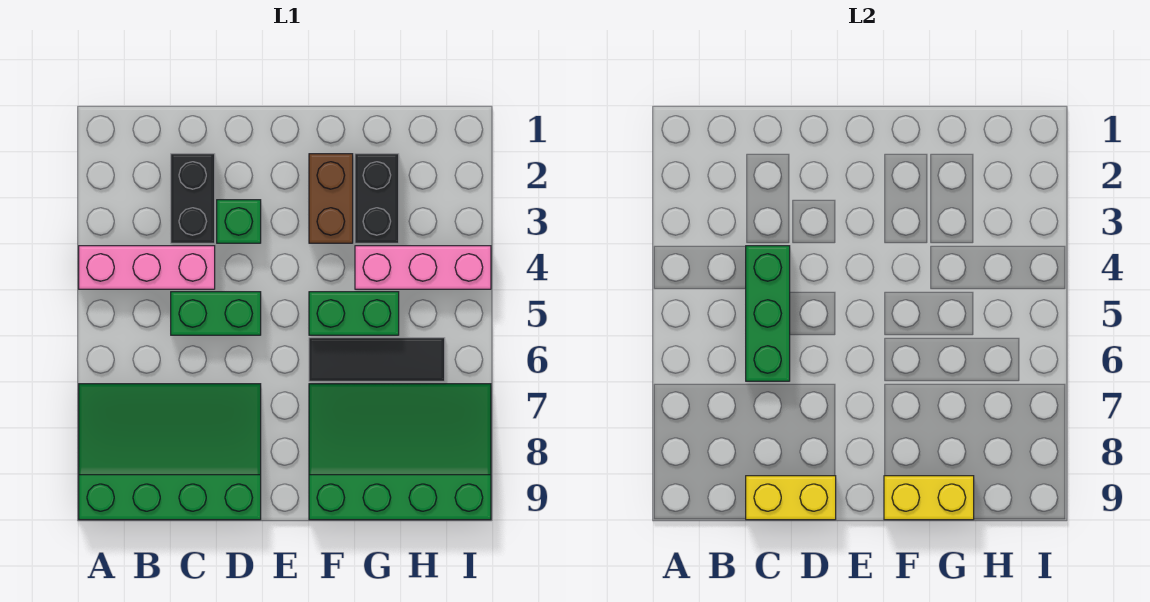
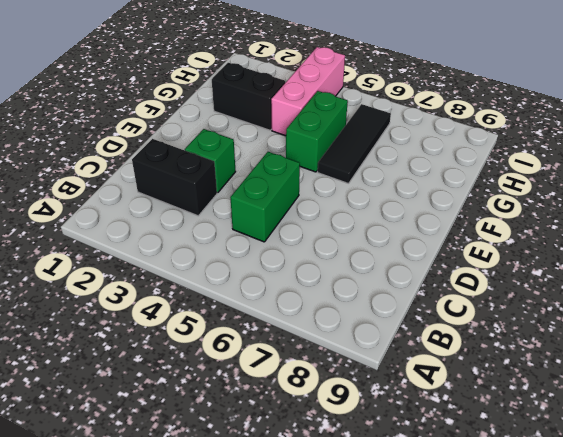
none -> pink brick A4:C4 level 1
none -> green slope A7:D9 level 1 top 9
none -> brown brick F2:F3 level 1

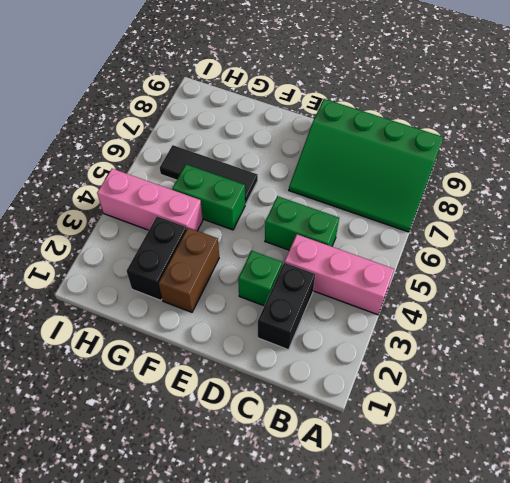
none -> green slope F7:I9 level 1 top 9
none -> green brick C4:C6 level 2
none -> yellow brick C9:D9 level 2

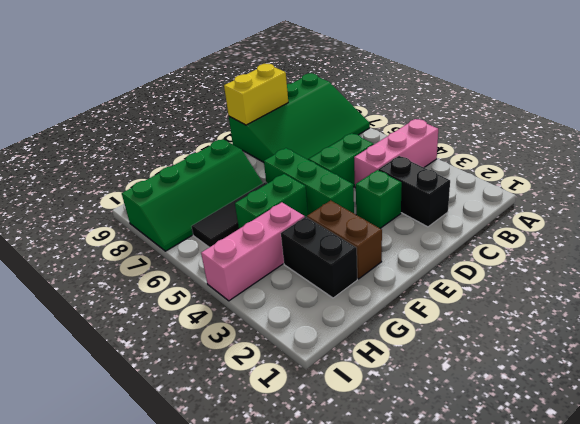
green brick E4:E6 level 1 -> green brick C4:C6 level 2
green slope F7:I8 level 1 top 8 -> green slope F7:I9 level 1 top 9
none -> yellow brick F9:G9 level 2

